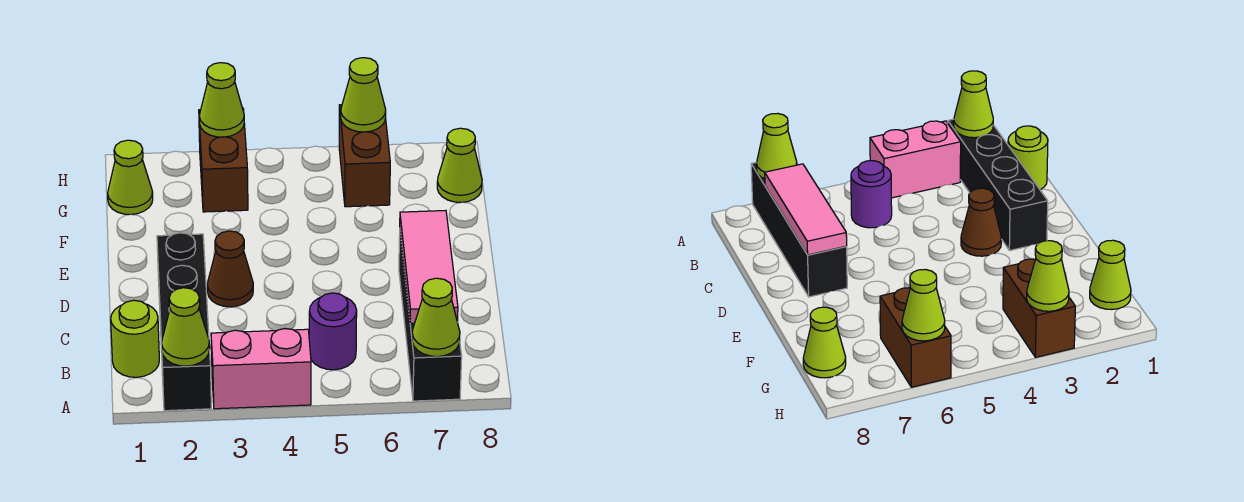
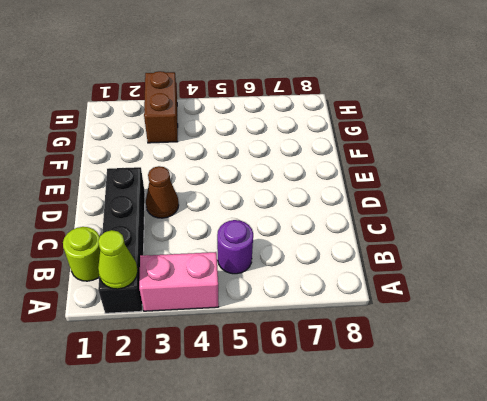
none -> black brick A7:D7 level 1
none -> lime cone G1 level 1
none -> brown brick G6:H6 level 1

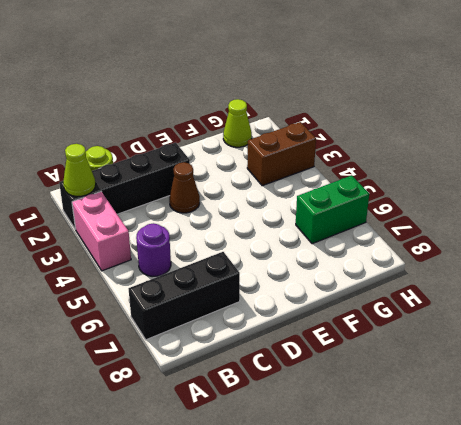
black brick A7:C7 level 1 -> black brick A7:D7 level 1
green brick G6:H6 level 1 -> brown brick G6:H6 level 1
none -> lime cone G8 level 1
none -> lime cone A7 level 2
none -> pink tile B7:D7 level 2

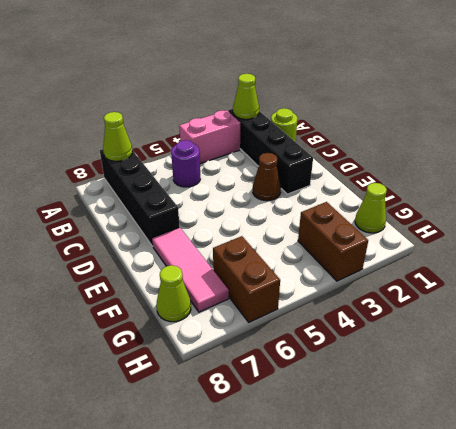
pink tile E7:G7 level 1 -> pink tile B7:D7 level 2
none -> lime cone H3 level 2
none -> lime cone H6 level 2

